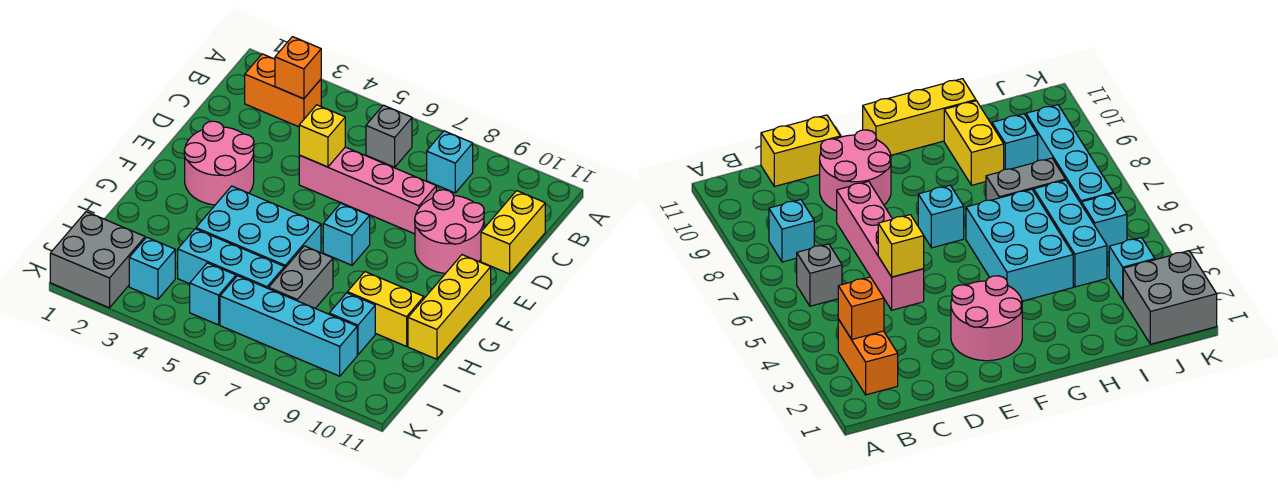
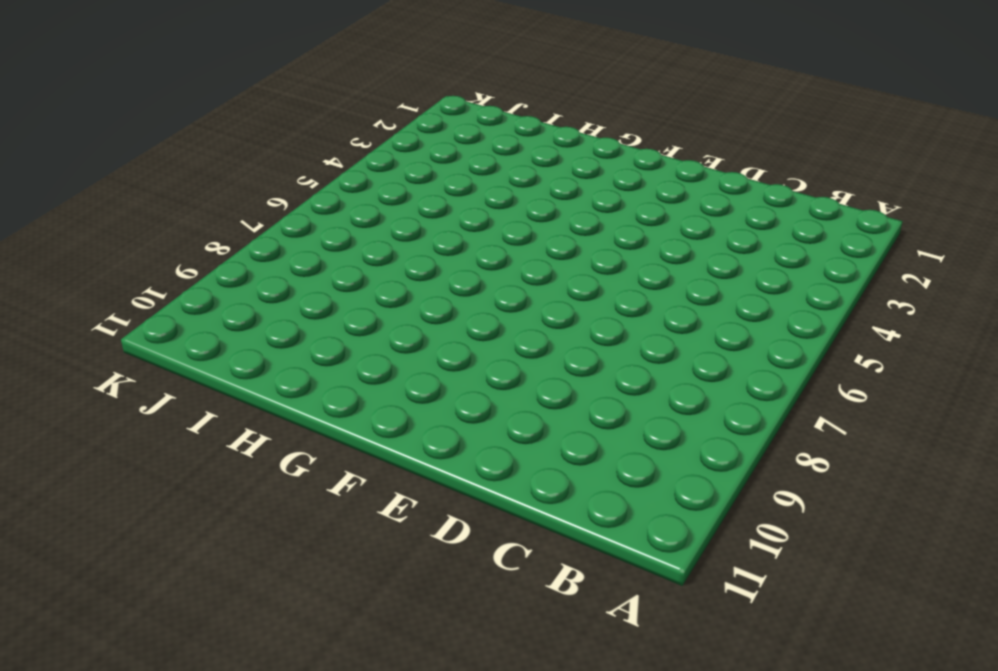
none -> orange brick B2:B3 level 1
none -> grey brick B6 level 1
none -> cyan brick B8 level 1

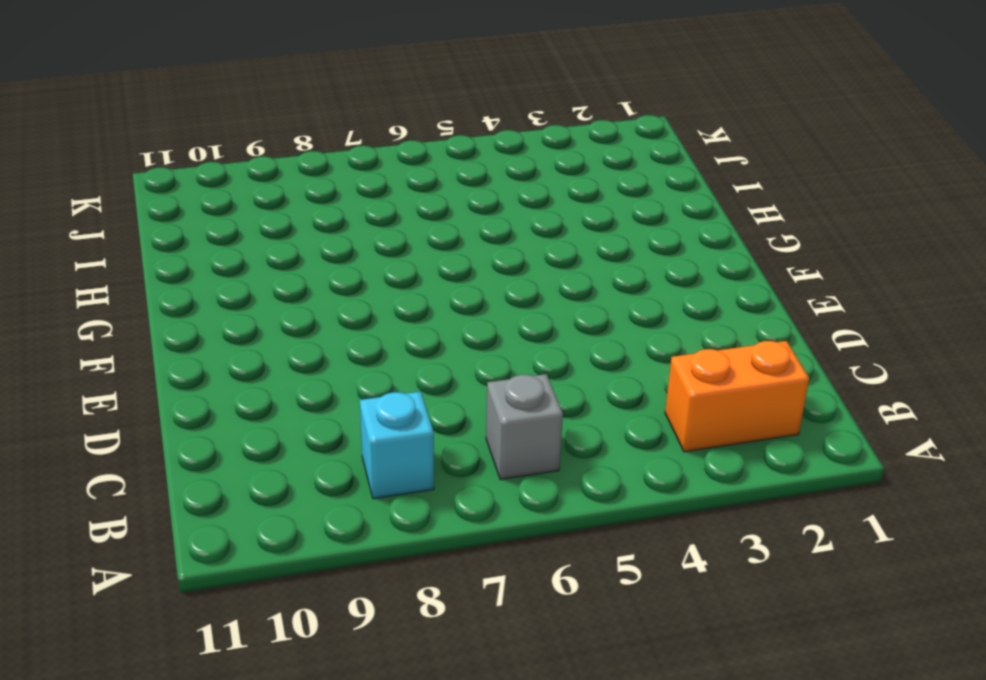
none -> yellow brick C11:D11 level 1
none -> pink brick D5:D8 level 1
none -> pink round brick D9:E10 level 1

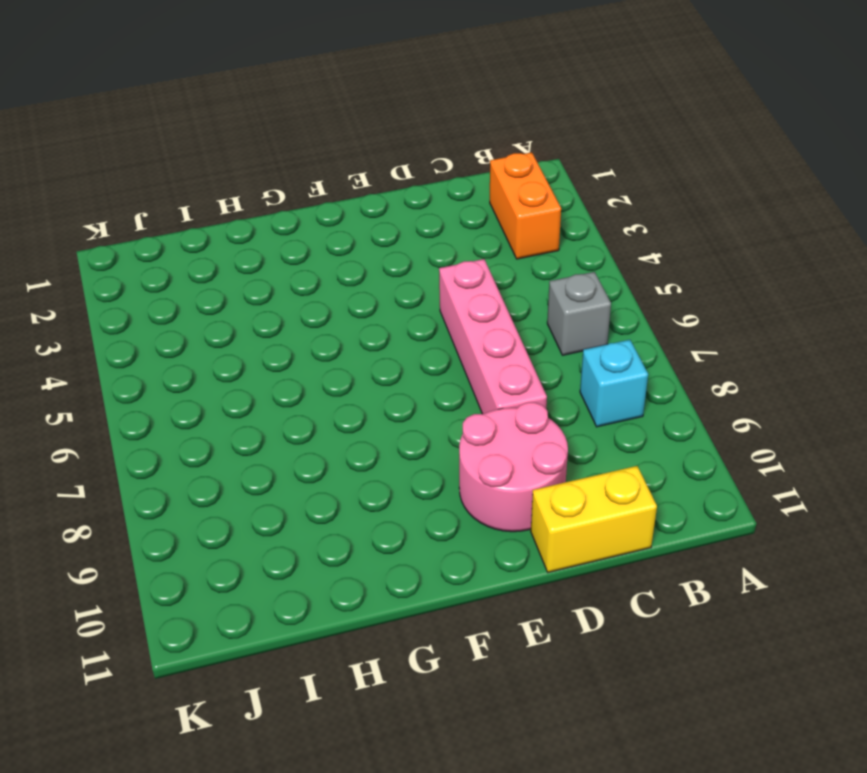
none -> pink round brick E2:F3 level 1
none -> cyan brick F7 level 1
none -> yellow brick F11:H11 level 1

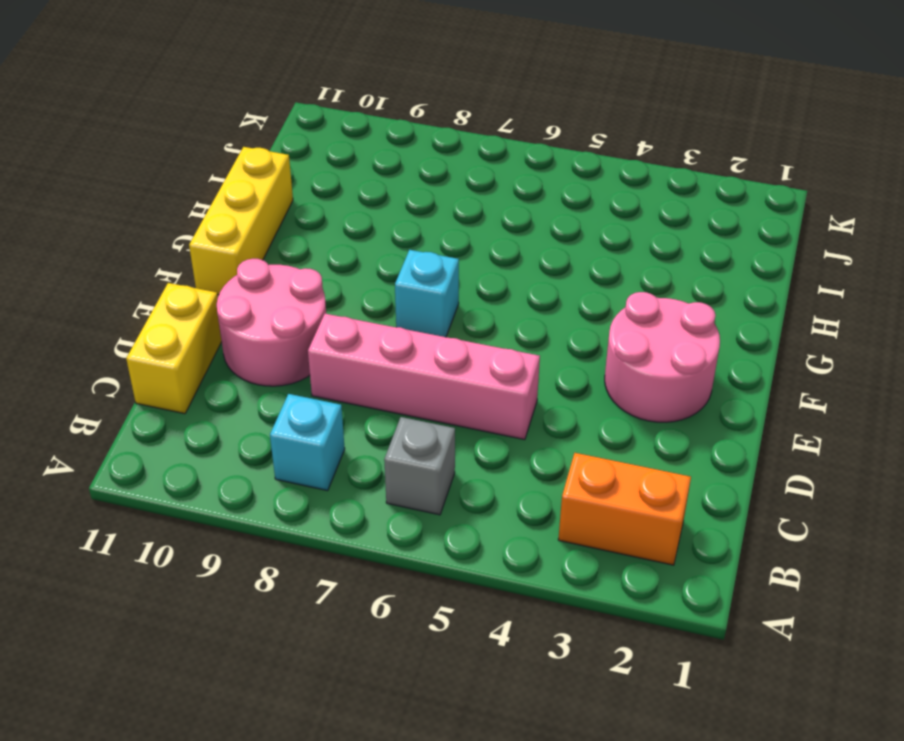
none -> cyan brick G4:H6 level 1
none -> grey brick H7:I7 level 1
none -> yellow brick H9:H10 level 1

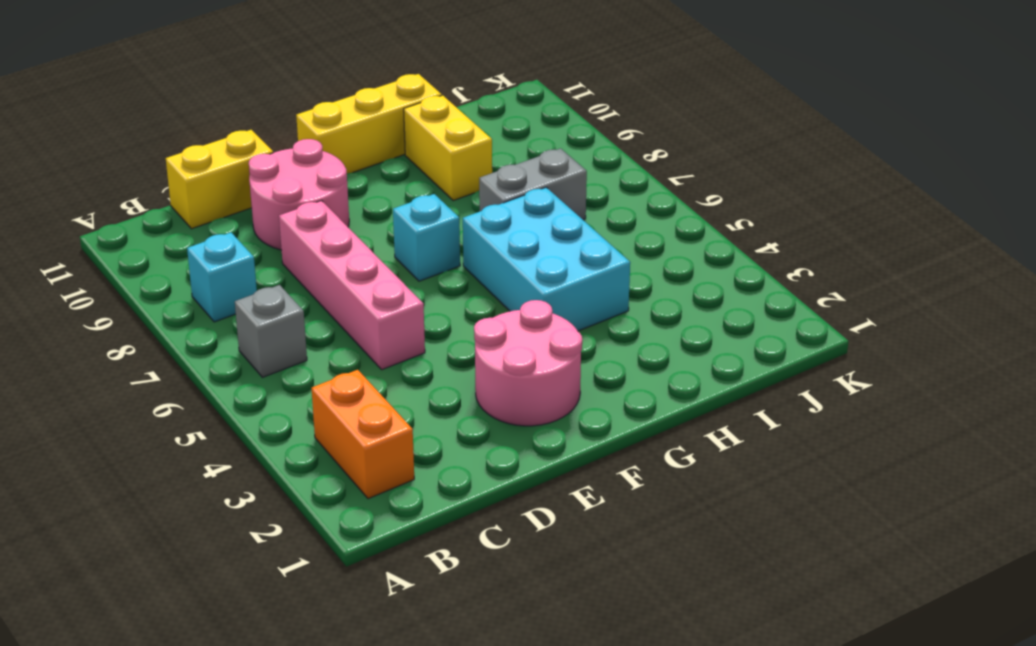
none -> cyan brick I4:I6 level 1
none -> cyan brick I9 level 1
none -> grey brick J1:K2 level 1

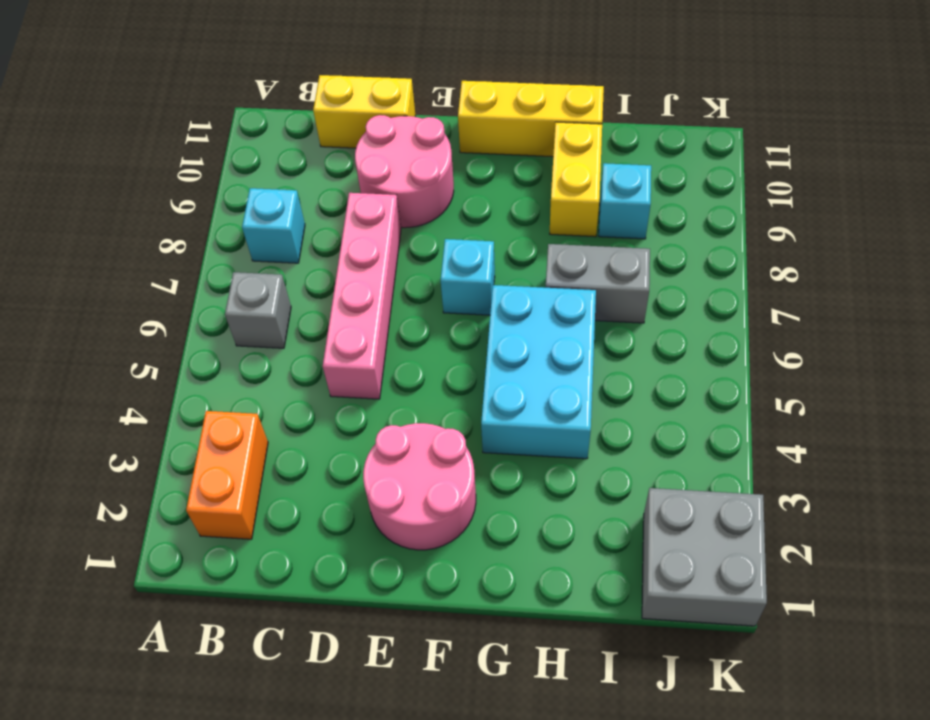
none -> cyan brick I4:I6 level 1
none -> cyan brick J3 level 1
none -> cyan brick J5 level 1

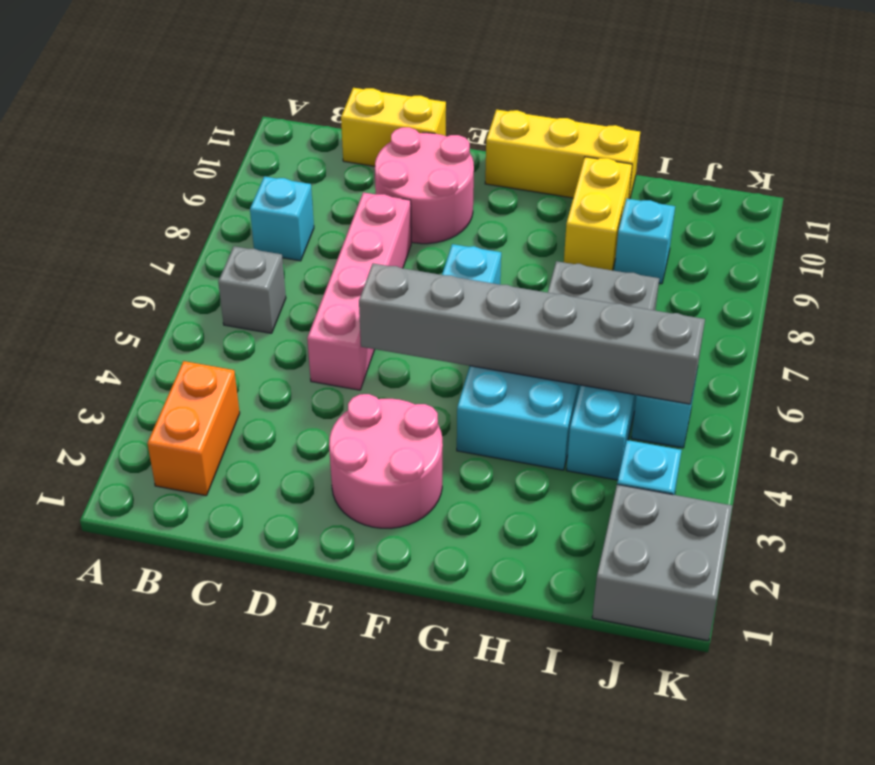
grey brick E5:J5 level 2 -> none
none -> cyan brick J6:J9 level 1
none -> orange brick B3 level 2
none -> yellow brick D5 level 2

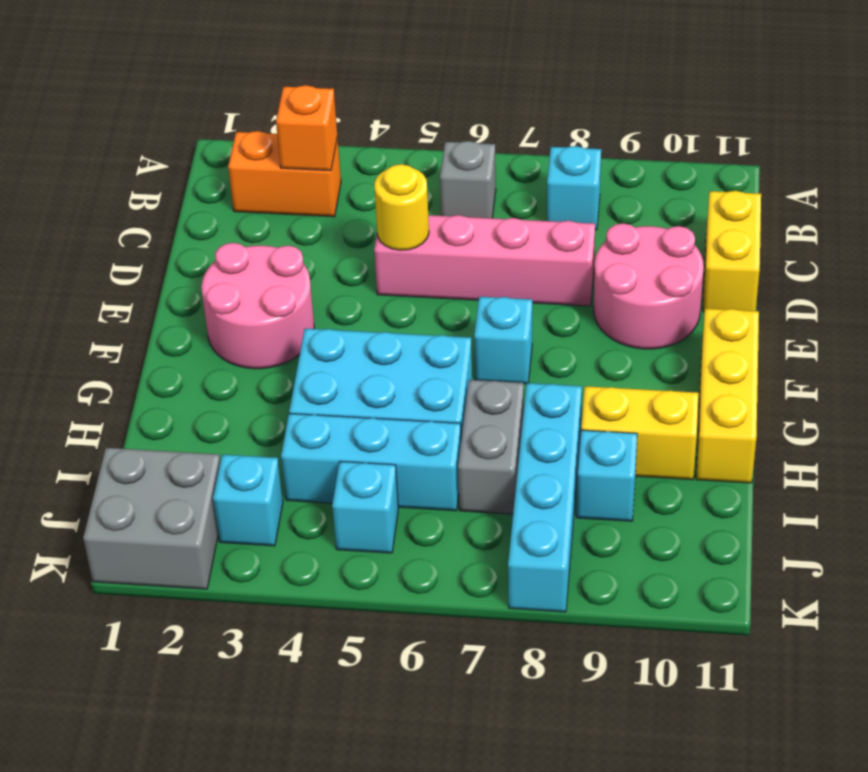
yellow round brick D5 level 2 -> yellow brick D5 level 2
cyan brick H8:K8 level 1 -> cyan brick J6:J9 level 1

